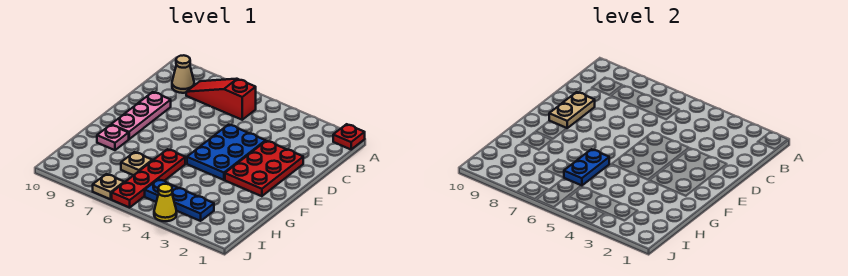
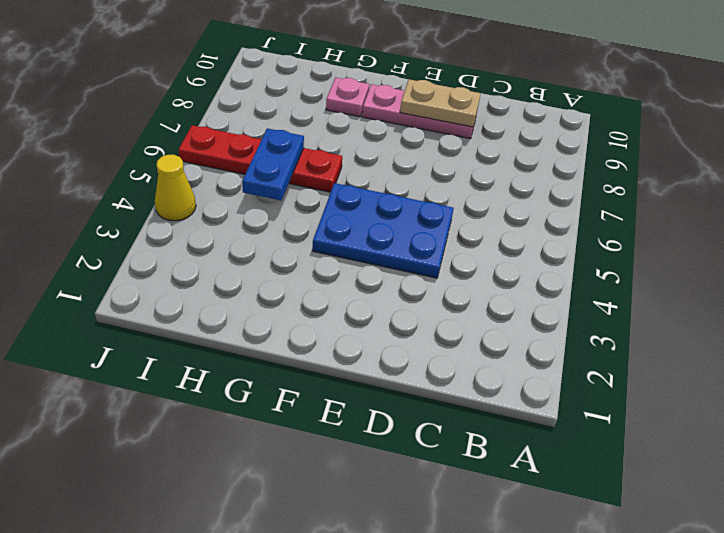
blue plate H5:H6 level 2 -> blue plate G6:H6 level 2
none -> red plate A1 level 1
none -> red slope B6:B8 level 1 top 6
none -> tan cone B9 level 1

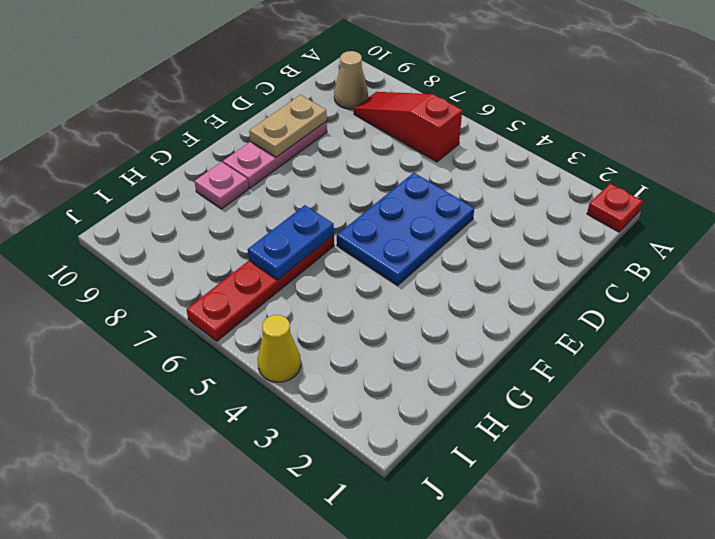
none -> red plate D2:F3 level 1
none -> tan plate H7 level 1
none -> blue plate I3:I5 level 1

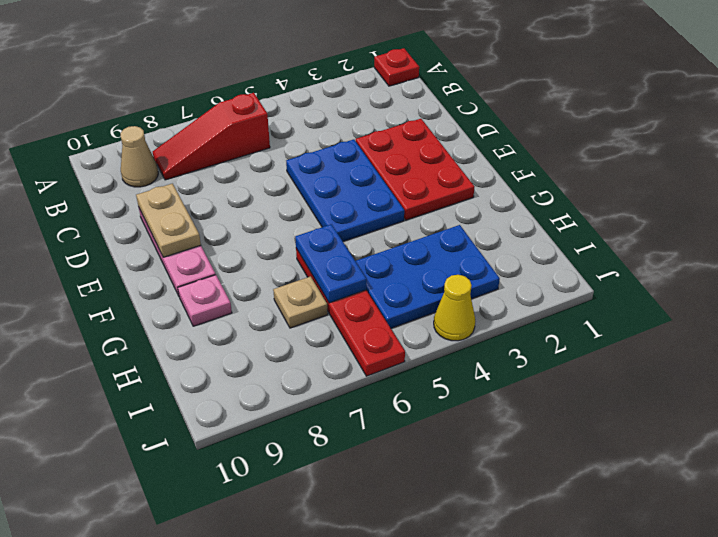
blue plate H3:I5 level 1 -> blue plate I3:I5 level 1
none -> tan plate J7 level 1

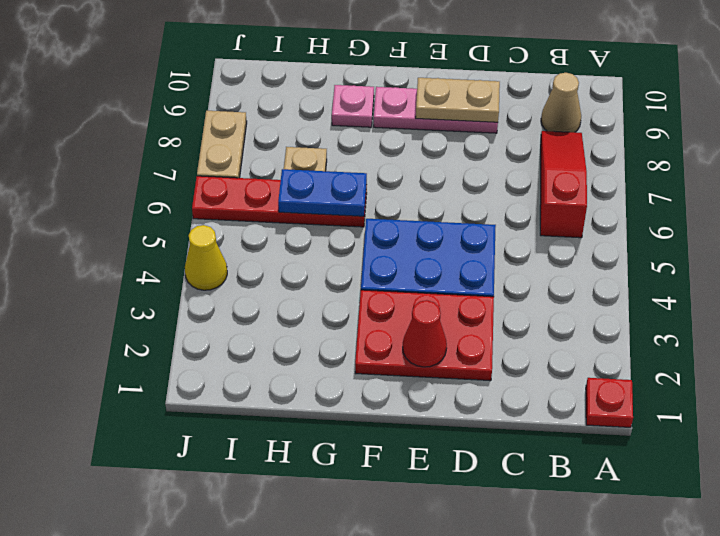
red cone E2 level 2 -> none
tan plate J7:J8 level 1 -> tan plate J7 level 1
none -> blue plate I3:I5 level 1

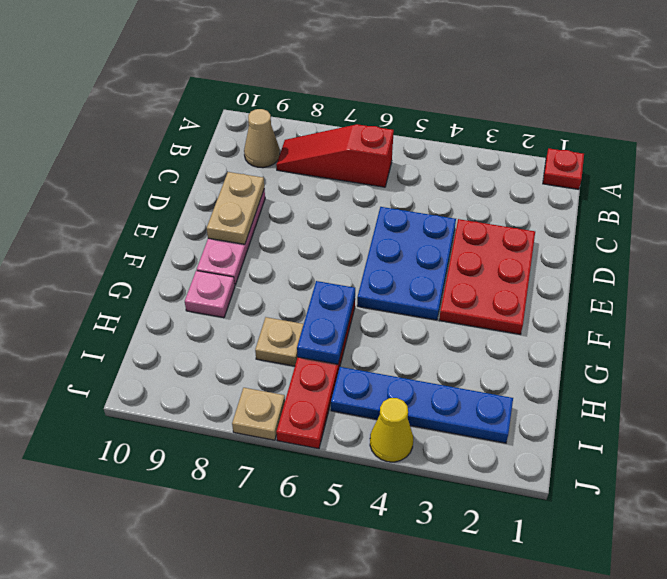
blue plate I2:I5 level 1 -> blue plate I3:I5 level 1

